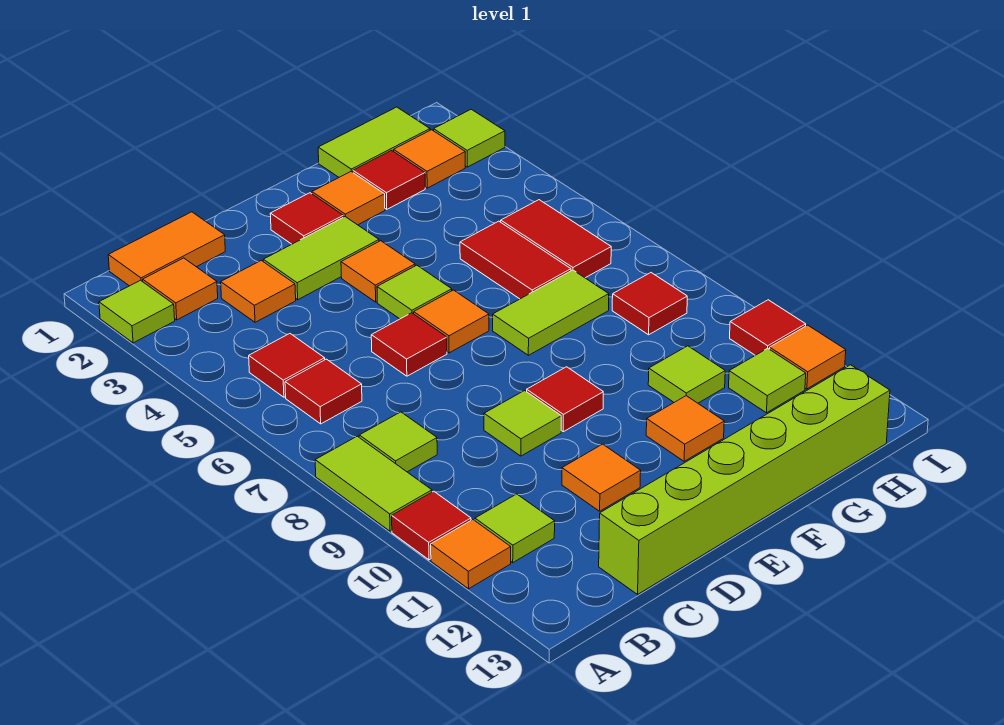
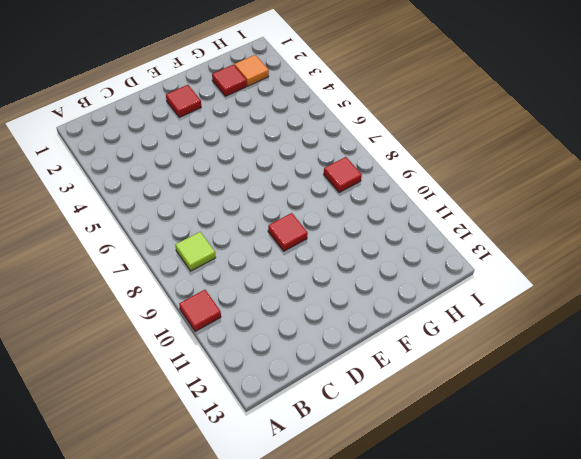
none -> lime tile A2 level 1
none -> lime tile A8:A9 level 1
none -> orange tile A11 level 1
none -> orange tile B1:C1 level 1

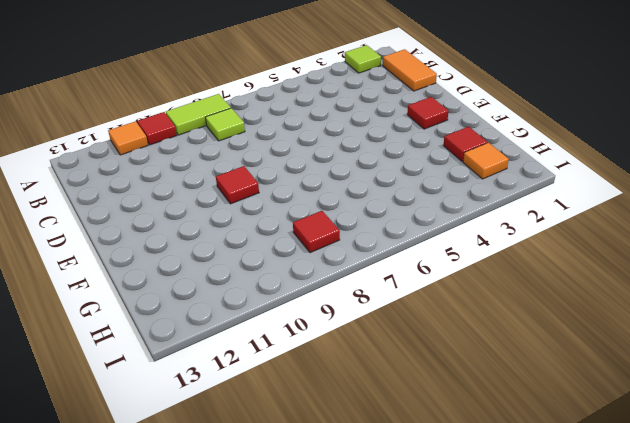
none -> orange tile B2 level 1
none -> red tile B5 level 1
none -> red tile B6 level 1
none -> lime tile B11 level 1

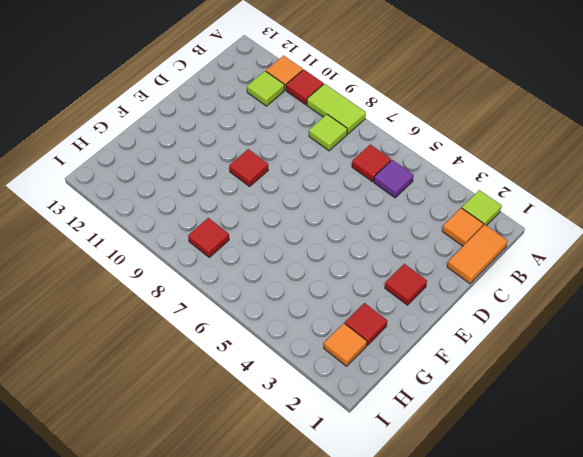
purple tile B5 level 1 -> red tile B5 level 1
none -> orange tile C3 level 1
none -> lime brick C13:H13 level 1
none -> lime tile D3:E3 level 1
none -> red tile D6 level 1

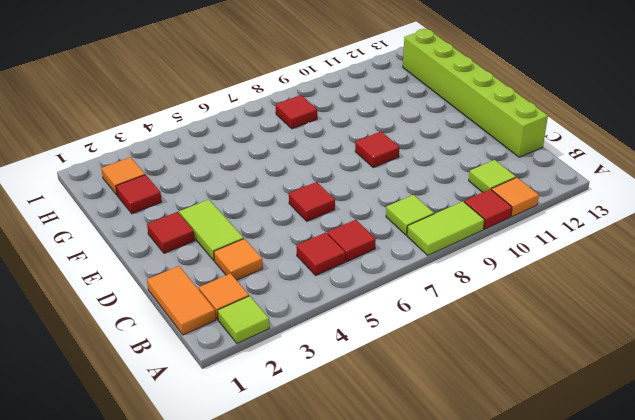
none -> lime tile D9 level 1
none -> orange tile D11 level 1
none -> orange tile E4 level 1
none -> lime tile E5 level 1

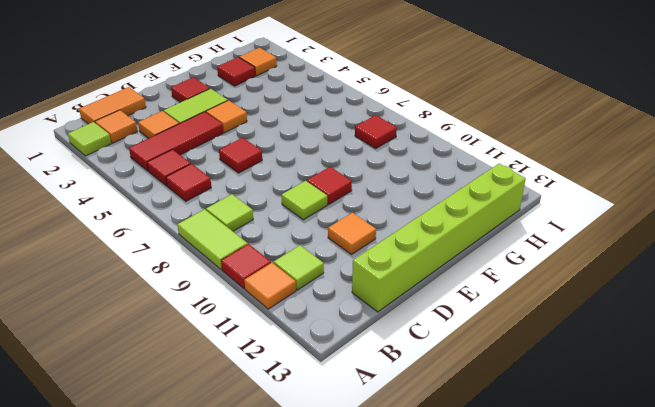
red tile B4:D4 level 1 -> none
none -> lime tile E5 level 1
none -> orange tile E6 level 1
none -> orange tile F2 level 1
none -> lime tile F7:G7 level 1

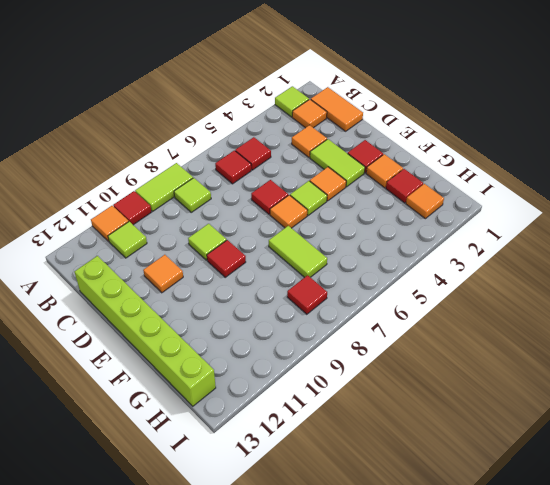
none -> orange tile F11 level 1
none -> lime tile G1:H1 level 1
none -> red tile G5:G6 level 1
none -> lime tile G10 level 1

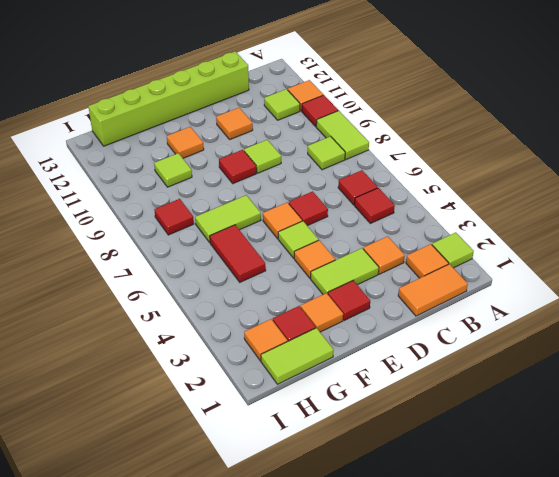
none -> red tile H5:H6 level 1
none -> lime tile H11 level 1
none -> lime tile I2 level 1
none -> red tile I10 level 1

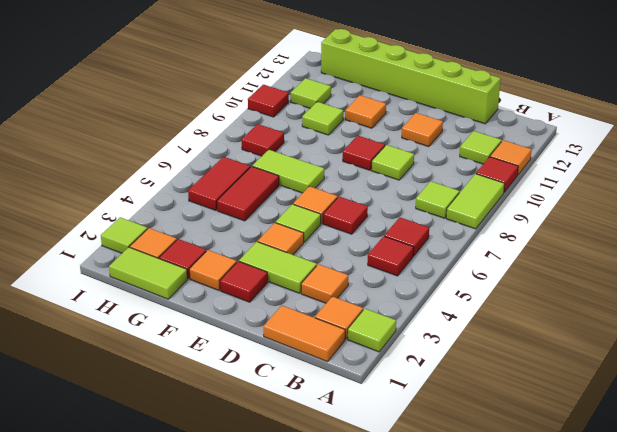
none -> orange tile I11 level 1

